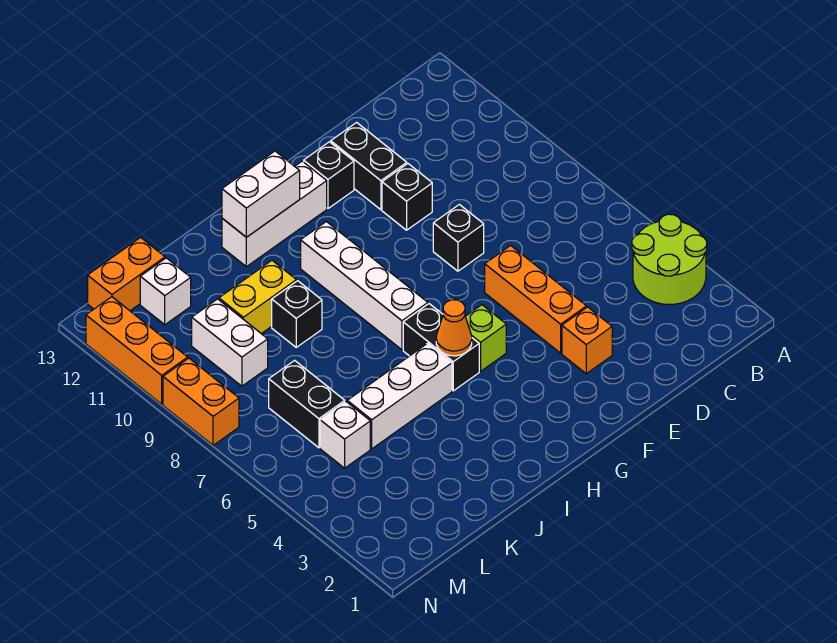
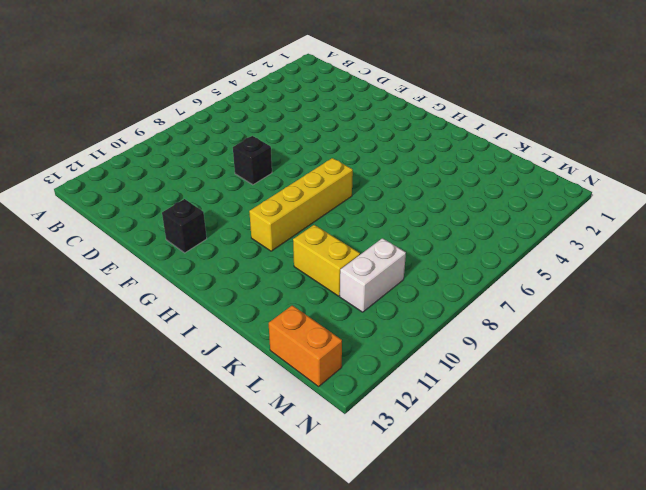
yellow brick H7:H10 level 1 -> white brick H7:H10 level 1
none -> lime round brick A3:B4 level 1
none -> orange brick E3 level 1
none -> orange brick E4:E6 level 1

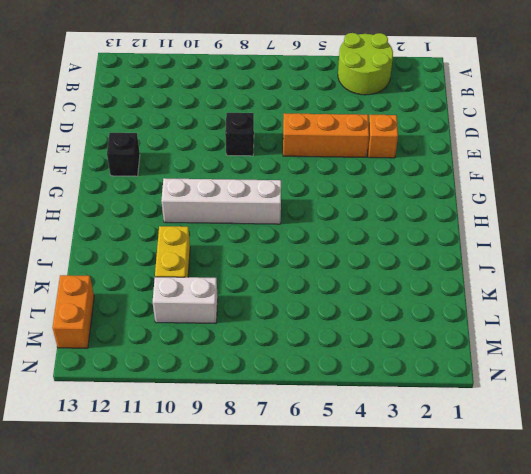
none -> black brick E10 level 1
none -> black brick E11:E12 level 1
none -> lime brick G5 level 1

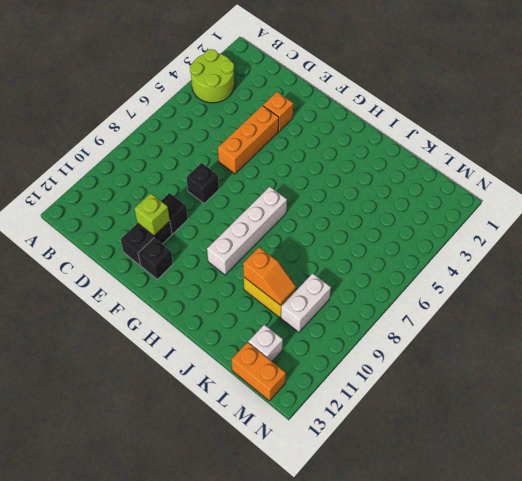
lime brick E11 level 2 -> lime brick G5 level 1
orange slope J10:K10 level 2 top J -> none
none -> white brick G12:I12 level 1
none -> black brick H5:H6 level 1
none -> white brick I5:K5 level 1

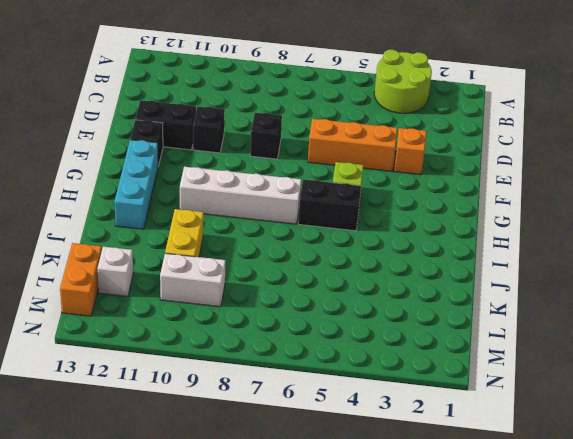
cyan brick G12:I12 level 1 -> white brick G12:I12 level 1
none -> white brick I5:K5 level 1
none -> black brick J9 level 1
none -> white brick L5 level 1

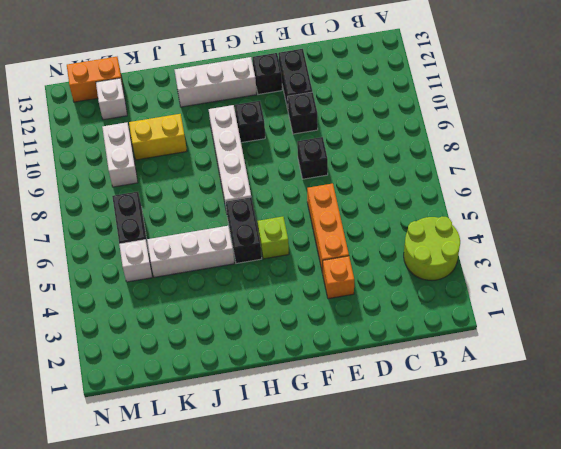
black brick G10 level 1 -> black brick J9 level 1
none -> orange brick N8:N9 level 1
none -> orange brick N10:N12 level 1
none -> orange cone H5 level 2

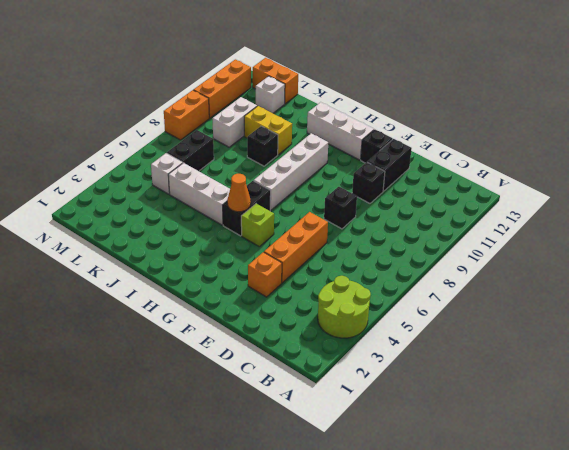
none -> white brick H12:I12 level 2

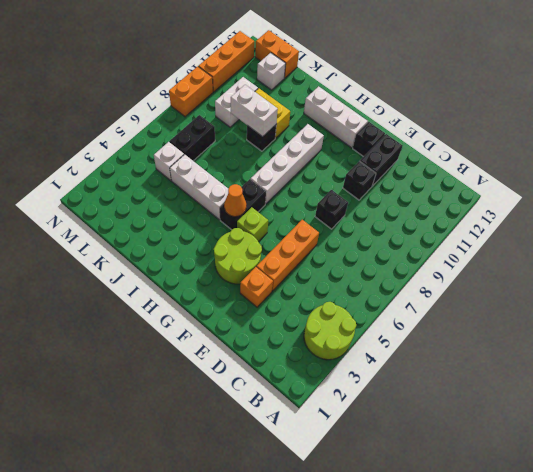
lime round brick F3:G4 level 1 -> none
white brick J9:K9 level 2 -> white brick H12:I12 level 2

